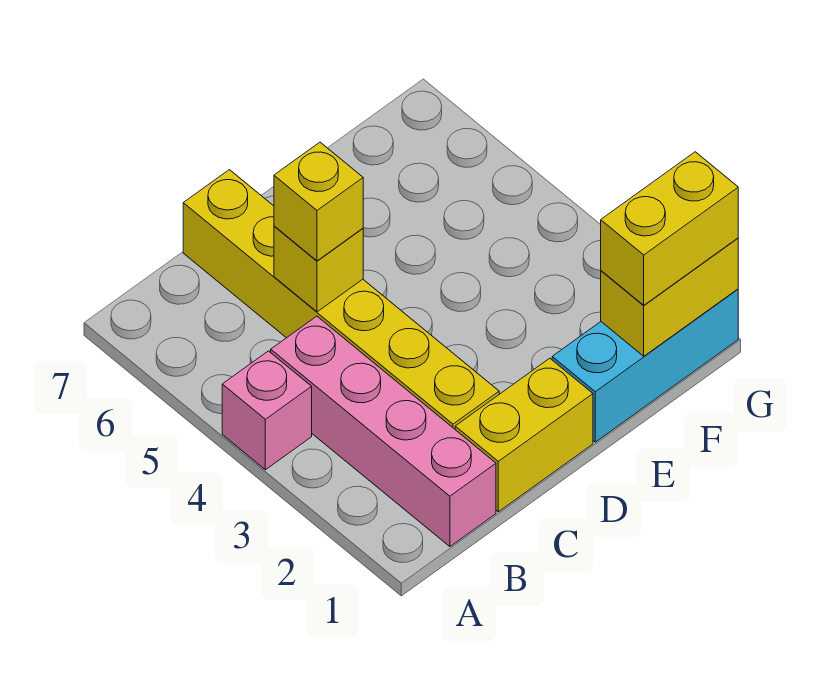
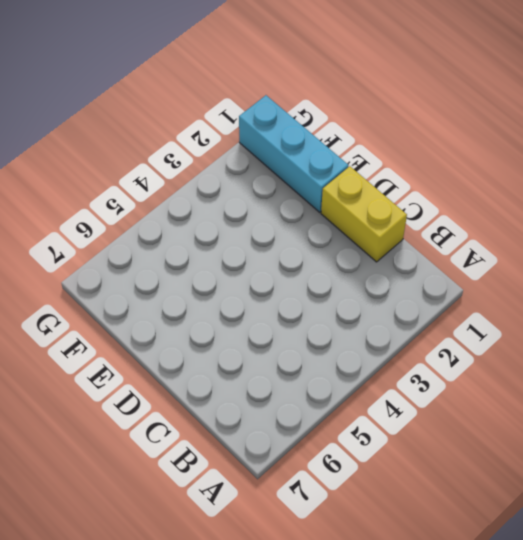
none -> pink brick A4 level 1
none -> pink brick B1:B4 level 1

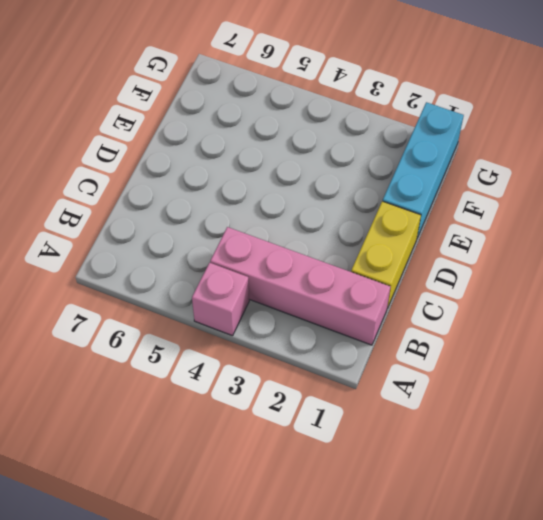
none -> yellow brick C2:C7 level 1
none -> yellow brick C5 level 2

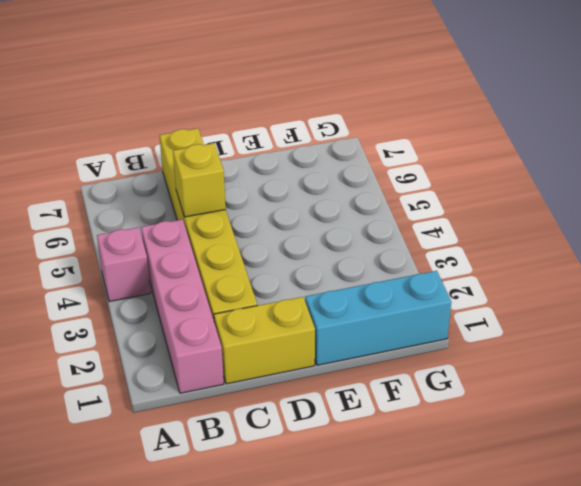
none -> yellow brick F1:G1 level 2
none -> yellow brick C5 level 3

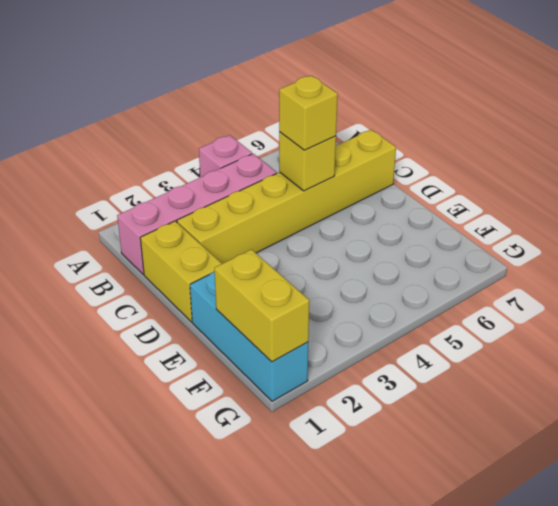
none -> yellow brick F1:G1 level 3

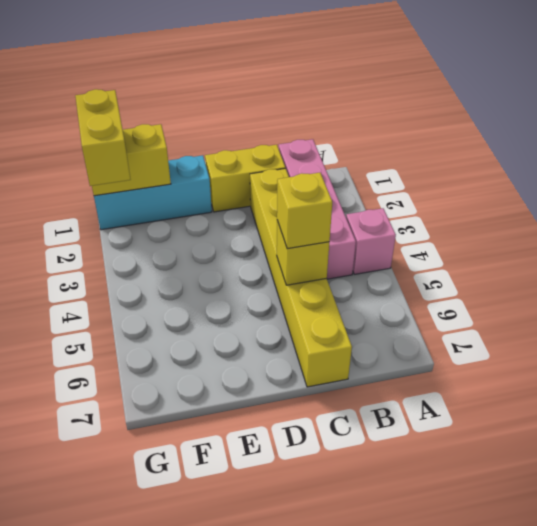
yellow brick G1:G2 level 3 -> yellow brick F1:G1 level 3

